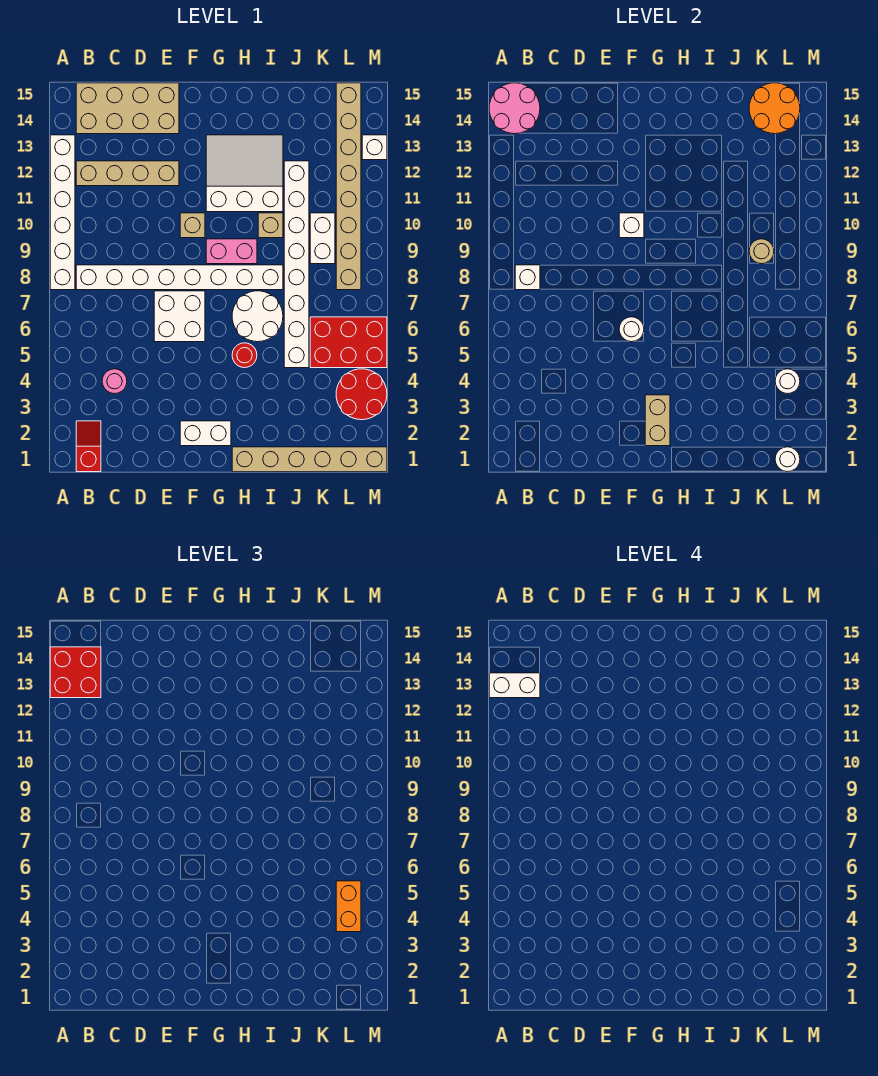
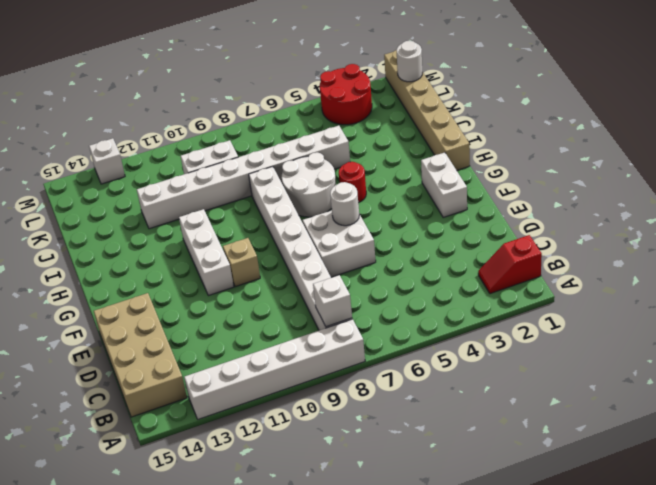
white brick F11:H11 level 1 -> white slope G11:I13 level 1 top 11
none -> tan brick B12:E12 level 1
none -> pink round brick C4 level 1
none -> pink brick G9:H9 level 1
none -> tan brick I10 level 1

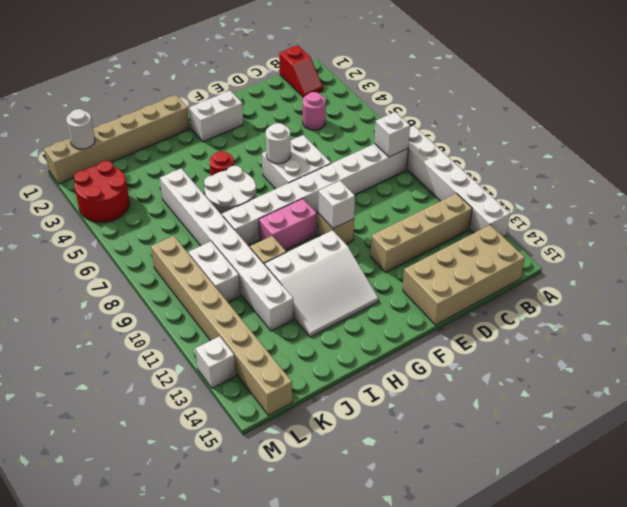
none -> red brick K5:M6 level 1
none -> pink round brick A14:B15 level 2
none -> tan brick G2:G3 level 2
none -> tan round brick K9 level 2

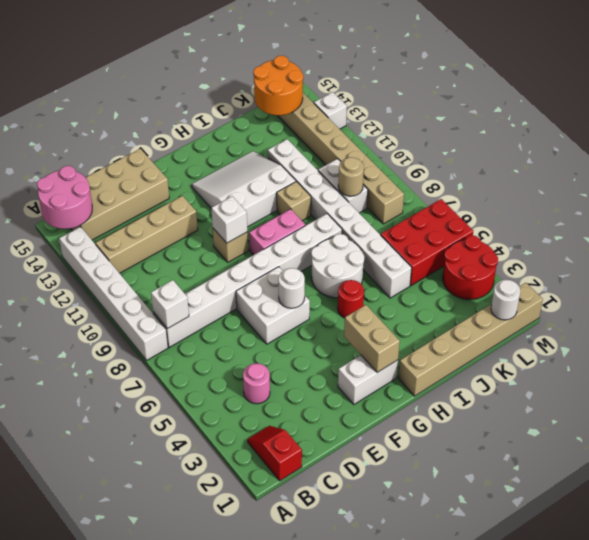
none -> white round brick L4 level 2
none -> red brick A13:B14 level 3
none -> orange brick L4:L5 level 3
none -> white brick A13:B13 level 4

